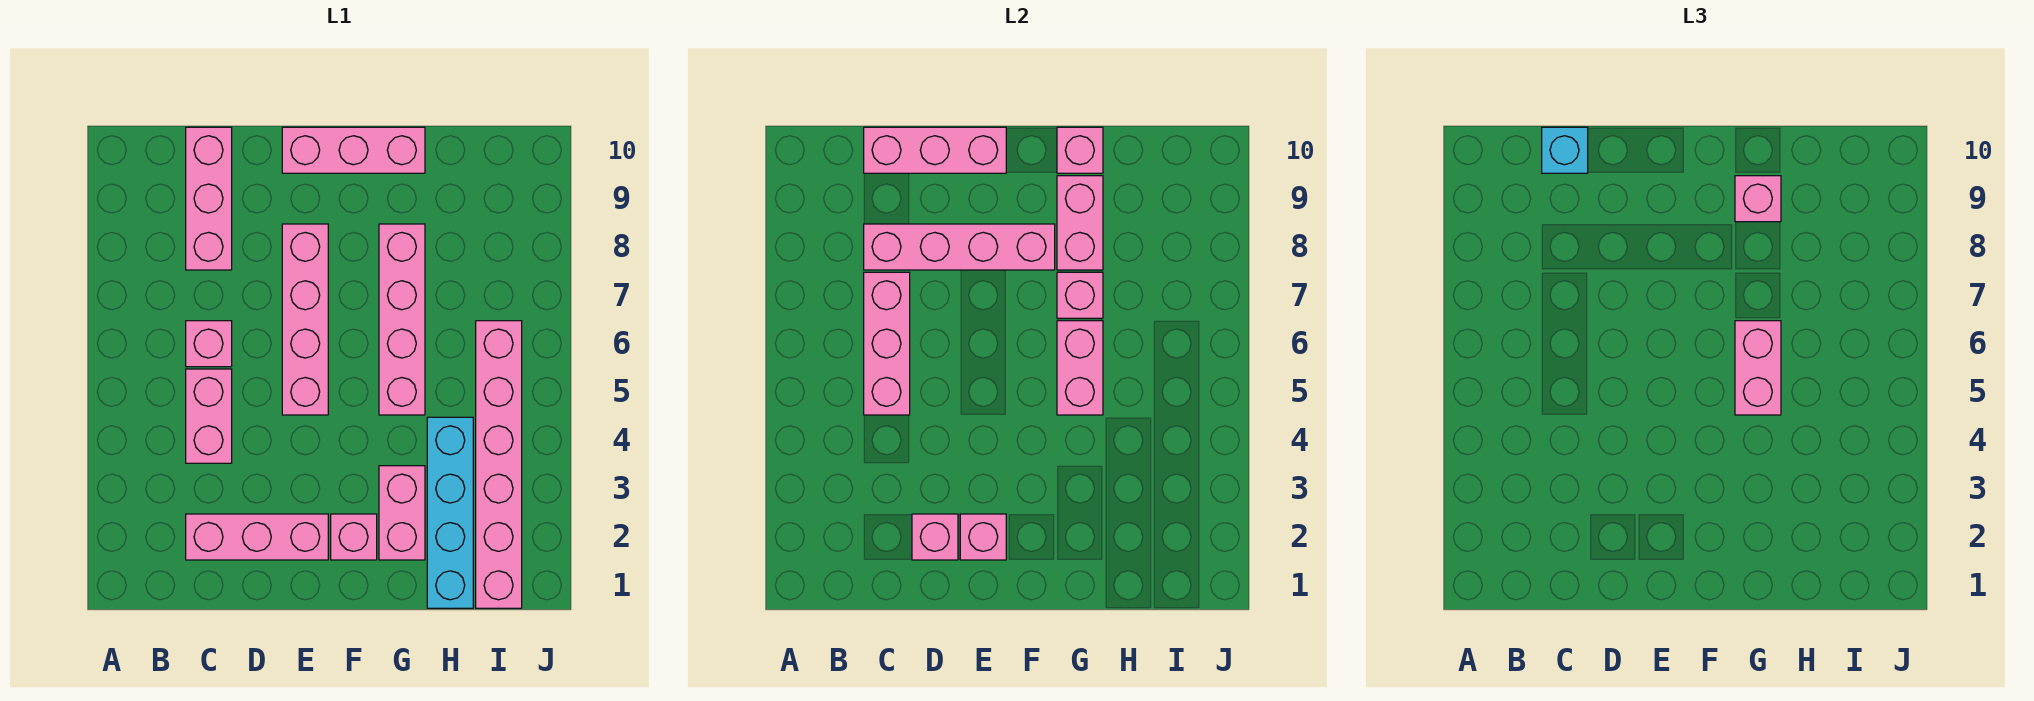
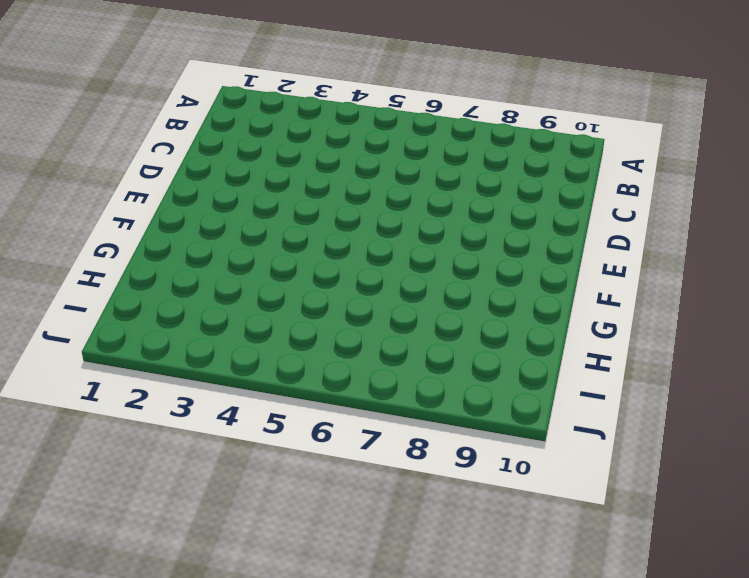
none -> pink brick C2:E2 level 1
none -> pink brick C4:C5 level 1
none -> pink brick C6 level 1

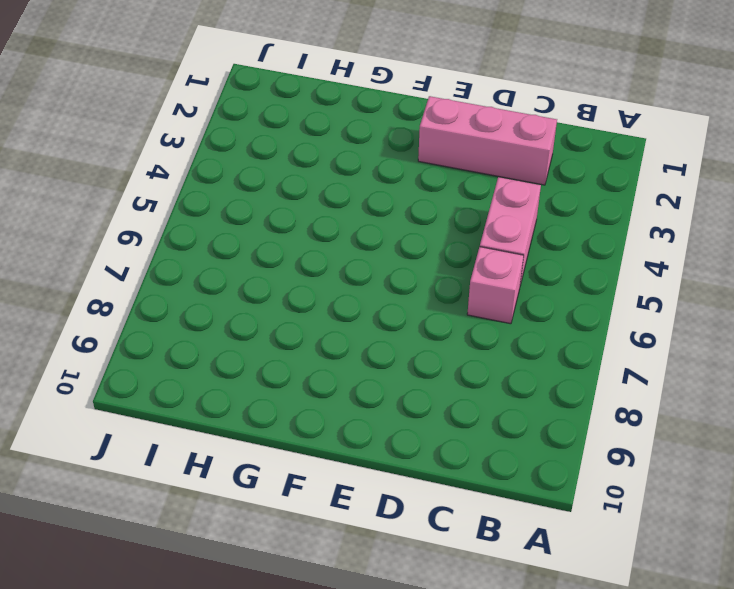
none -> pink brick C8:C10 level 1
none -> pink brick E5:E8 level 1
none -> pink brick E10:G10 level 1

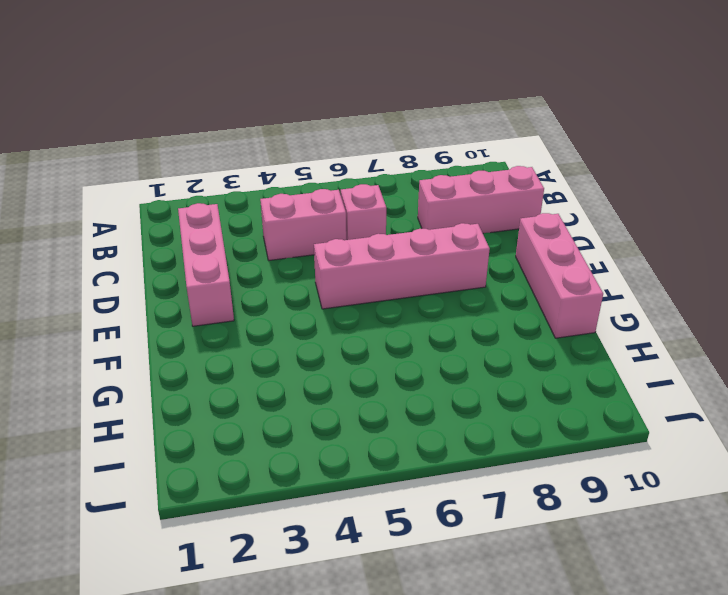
none -> pink brick F2 level 1
none -> pink brick G2:G3 level 1
none -> pink brick G5:G8 level 1

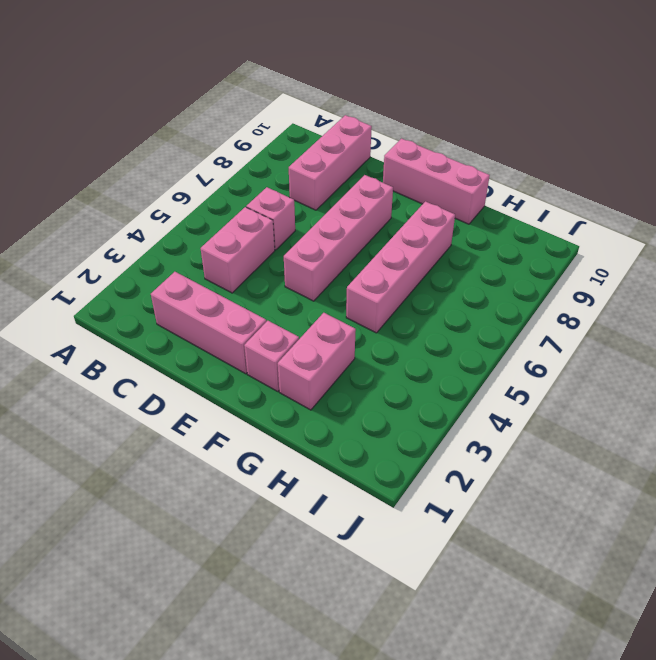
none -> cyan brick H1:H4 level 1
none -> pink brick I1:I6 level 1
none -> pink brick C5:C7 level 2

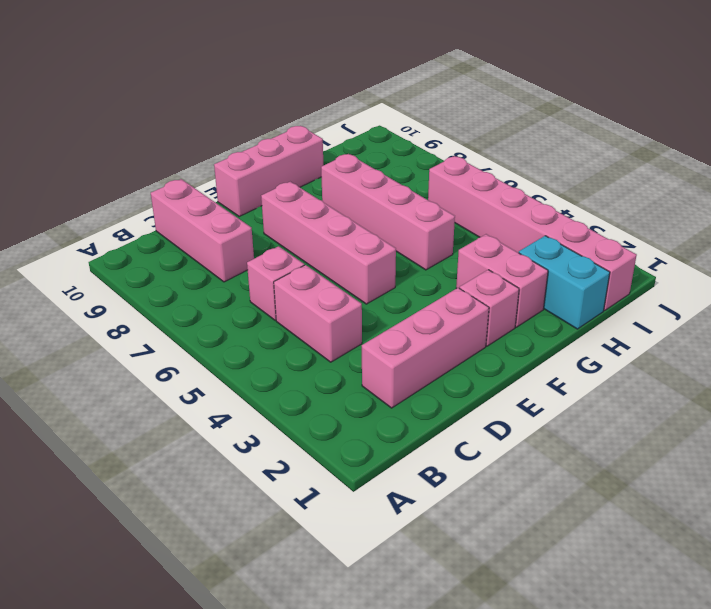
cyan brick H1:H2 level 1 -> cyan brick H1:H4 level 1
none -> pink brick C5:C7 level 2
none -> pink brick C8:F8 level 2
none -> pink brick C10:E10 level 2

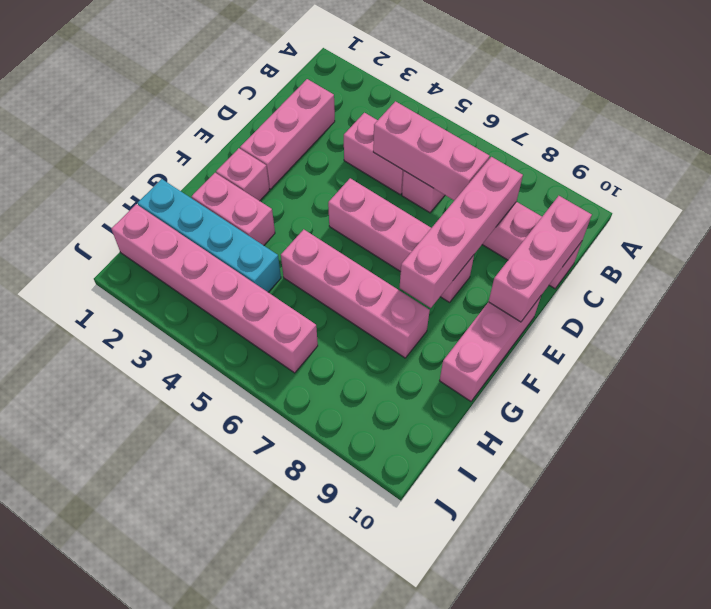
none -> pink brick D2 level 2
none -> pink brick E2 level 2
none -> pink brick G5:G6 level 2

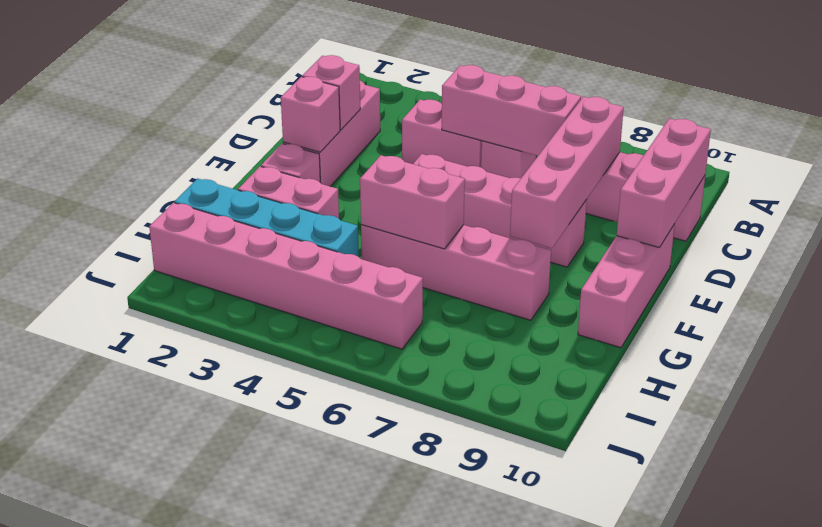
none -> pink brick G7 level 2
none -> pink brick G8:G9 level 2
none -> pink brick G10 level 2

